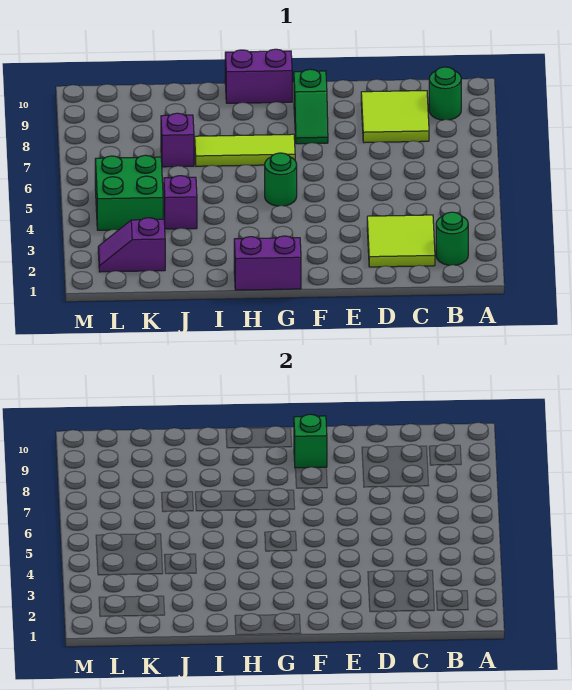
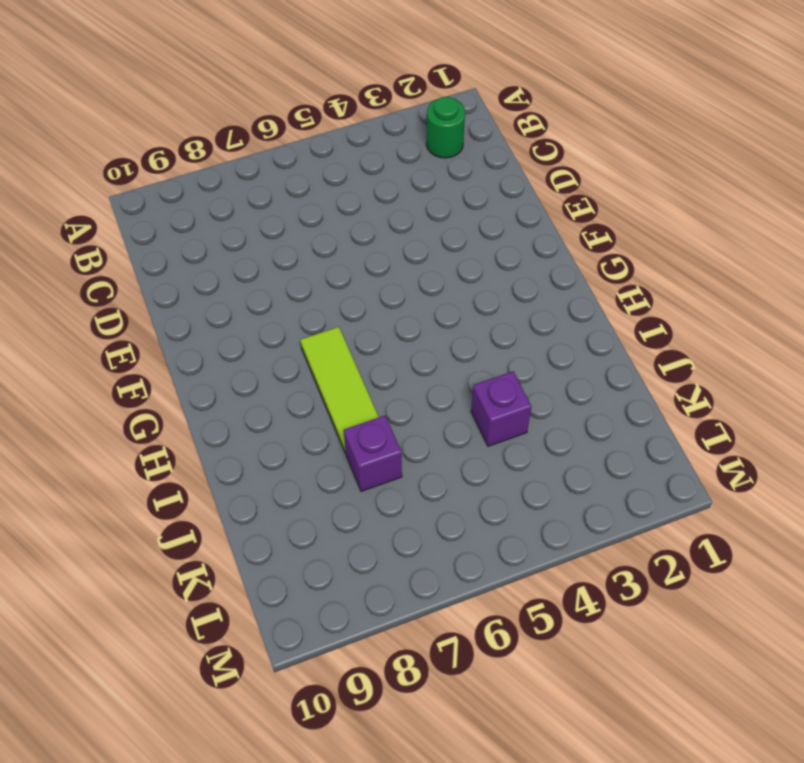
none -> green round brick B9 level 1
none -> lime tile C2:D3 level 1
none -> lime tile C8:D9 level 1

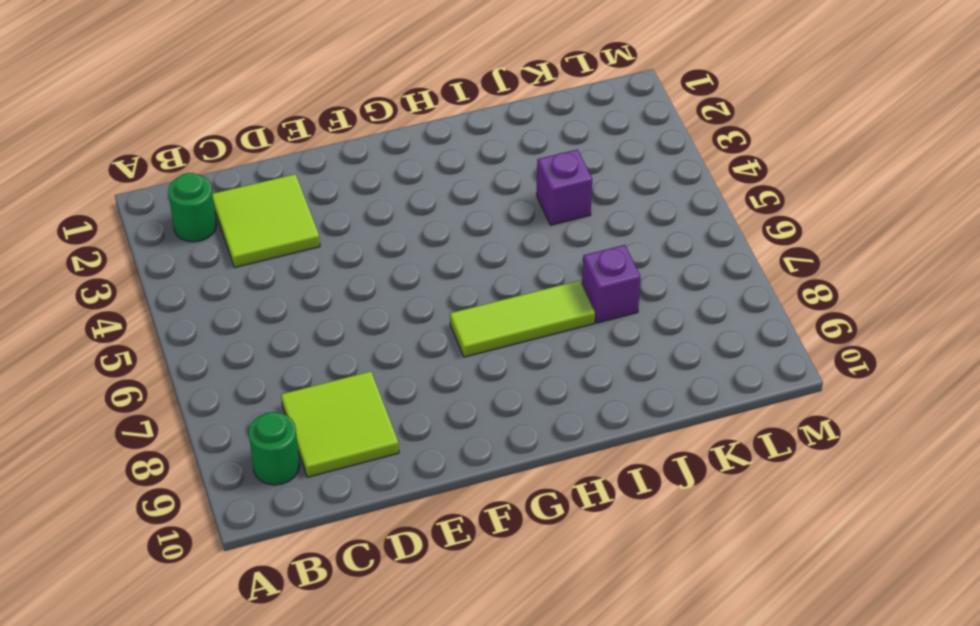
none -> green slope F8:F9 level 1 top 9
none -> purple brick G1:H1 level 1
none -> green round brick G5 level 1

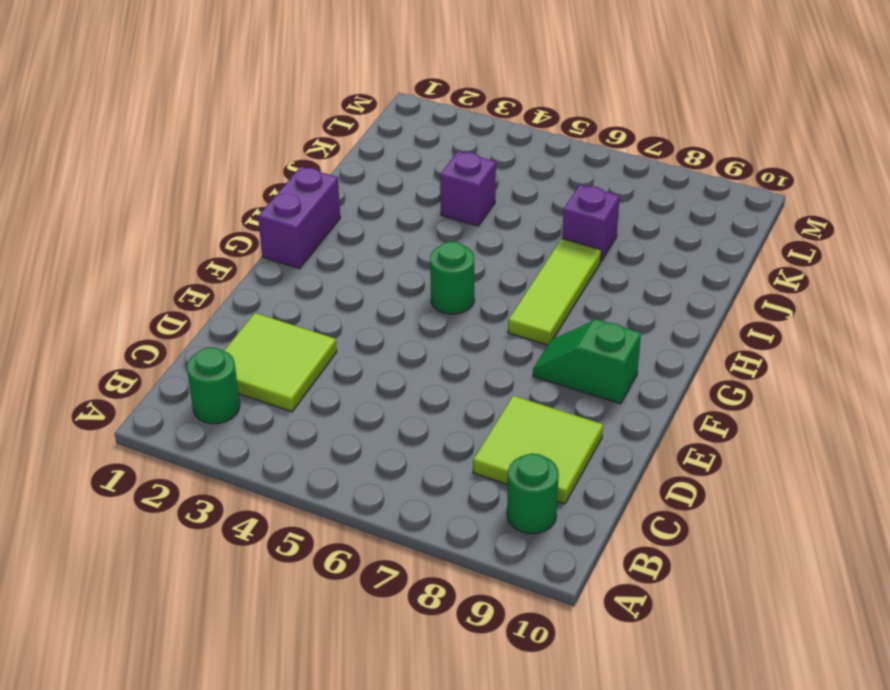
none -> purple brick G10:H10 level 1
none -> purple slope K2:L2 level 1 top K
none -> green brick K4:L5 level 1

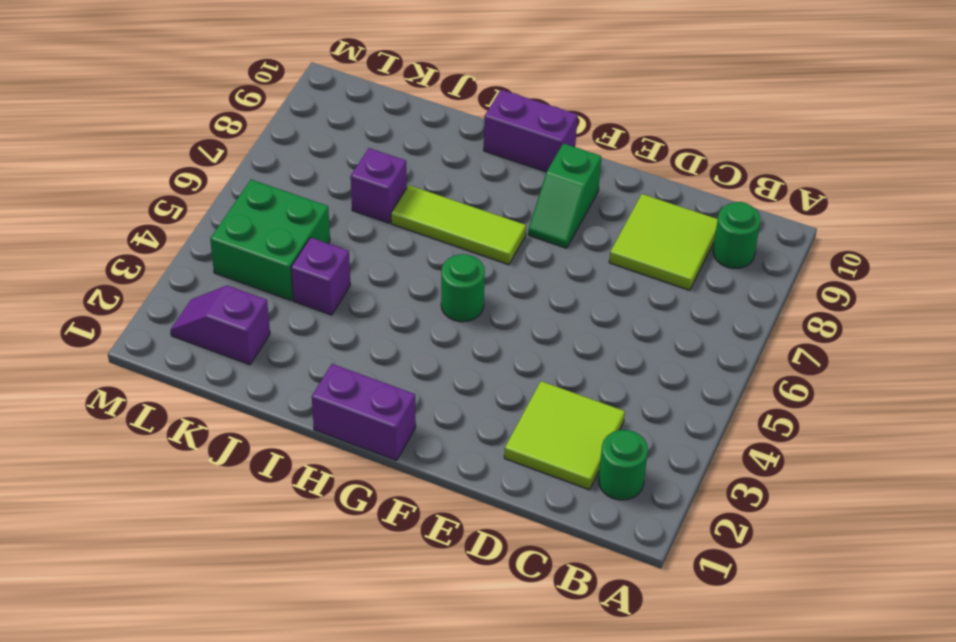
none -> green brick F9 level 2

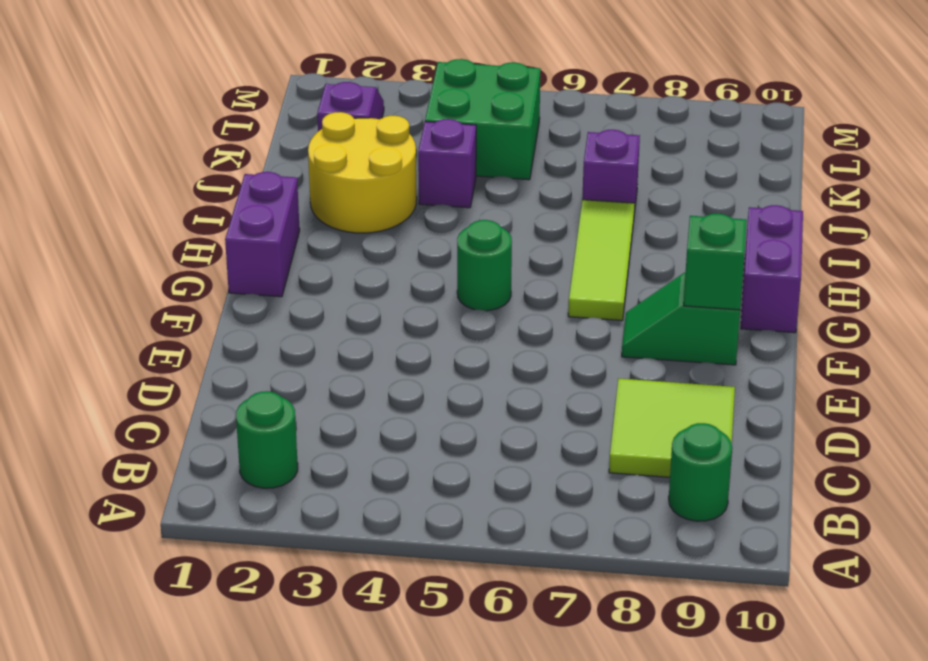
yellow round brick I2:J3 level 1 -> none
none -> lime tile C2:D3 level 1

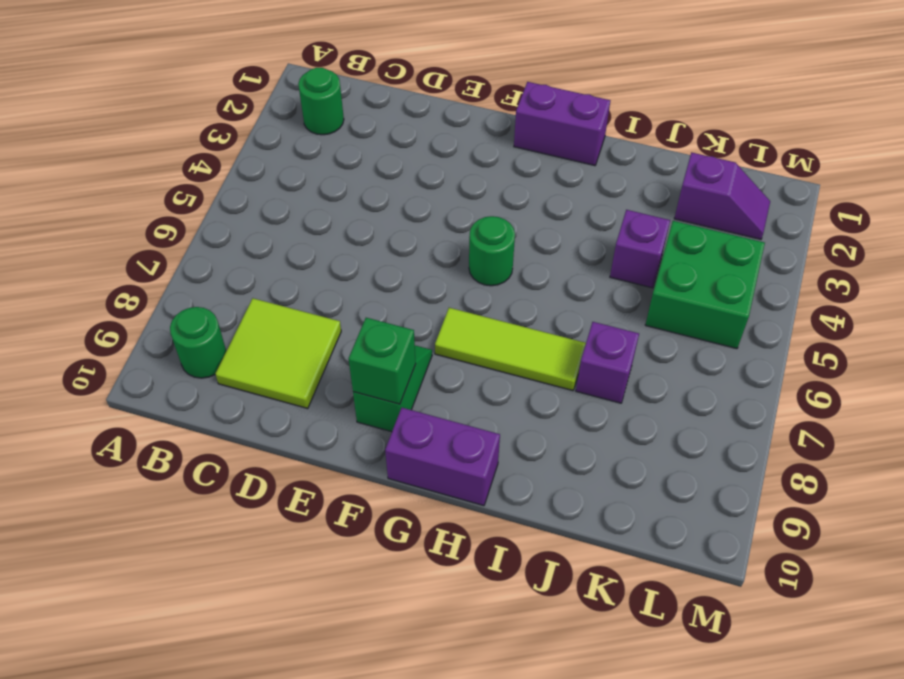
none -> lime tile C2:D3 level 1

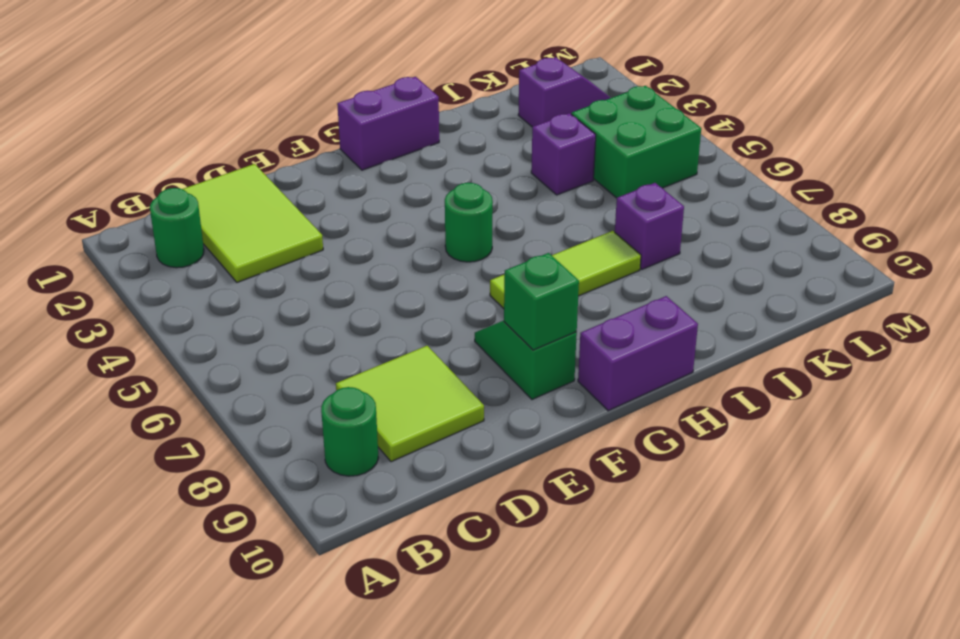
lime tile C1:D3 level 1 -> lime tile C2:D3 level 1

